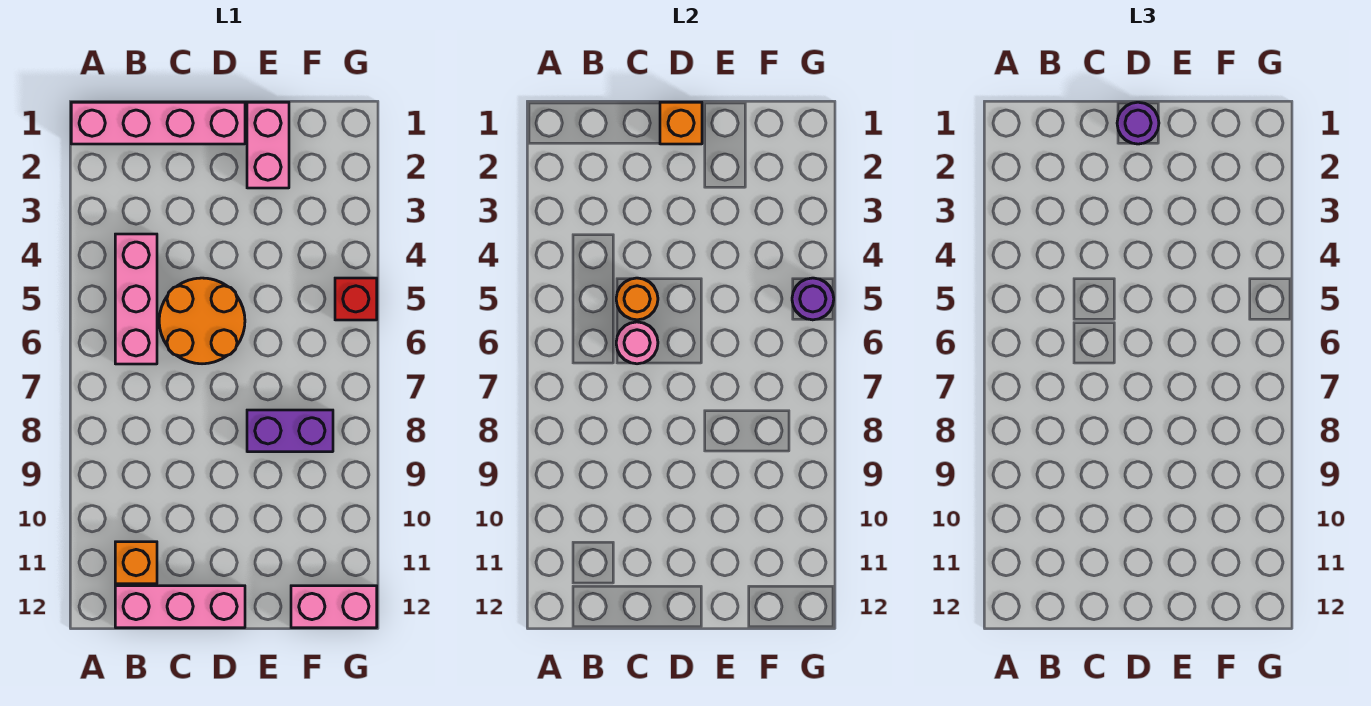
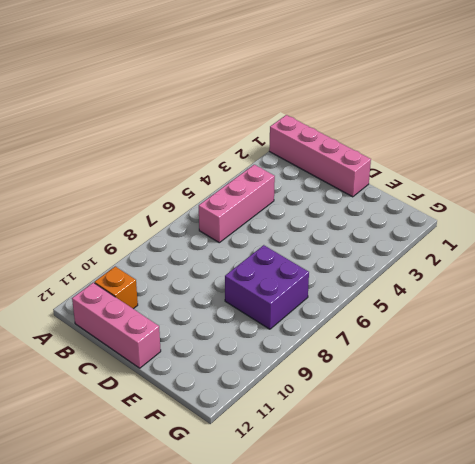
purple brick E7:F8 level 1 -> purple brick E8:F8 level 1
none -> orange round brick C5:D6 level 1
none -> pink brick E1:E2 level 1
none -> pink brick F12:G12 level 1

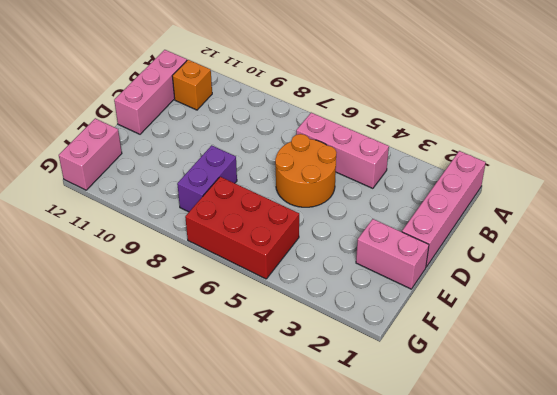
red brick F5:G7 level 1 -> red brick G5 level 1
none -> orange round brick C5 level 2
none -> pink round brick C6 level 2
none -> orange brick D1 level 2

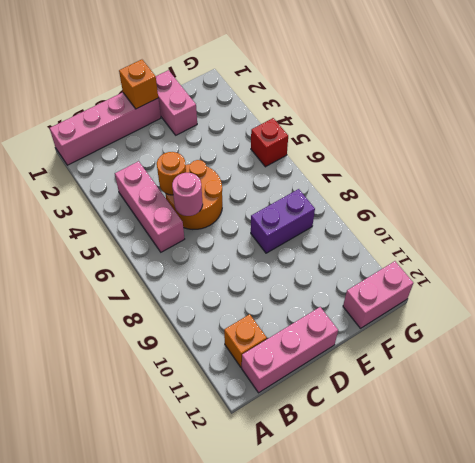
none -> purple round brick G5 level 2
none -> purple round brick D1 level 3

